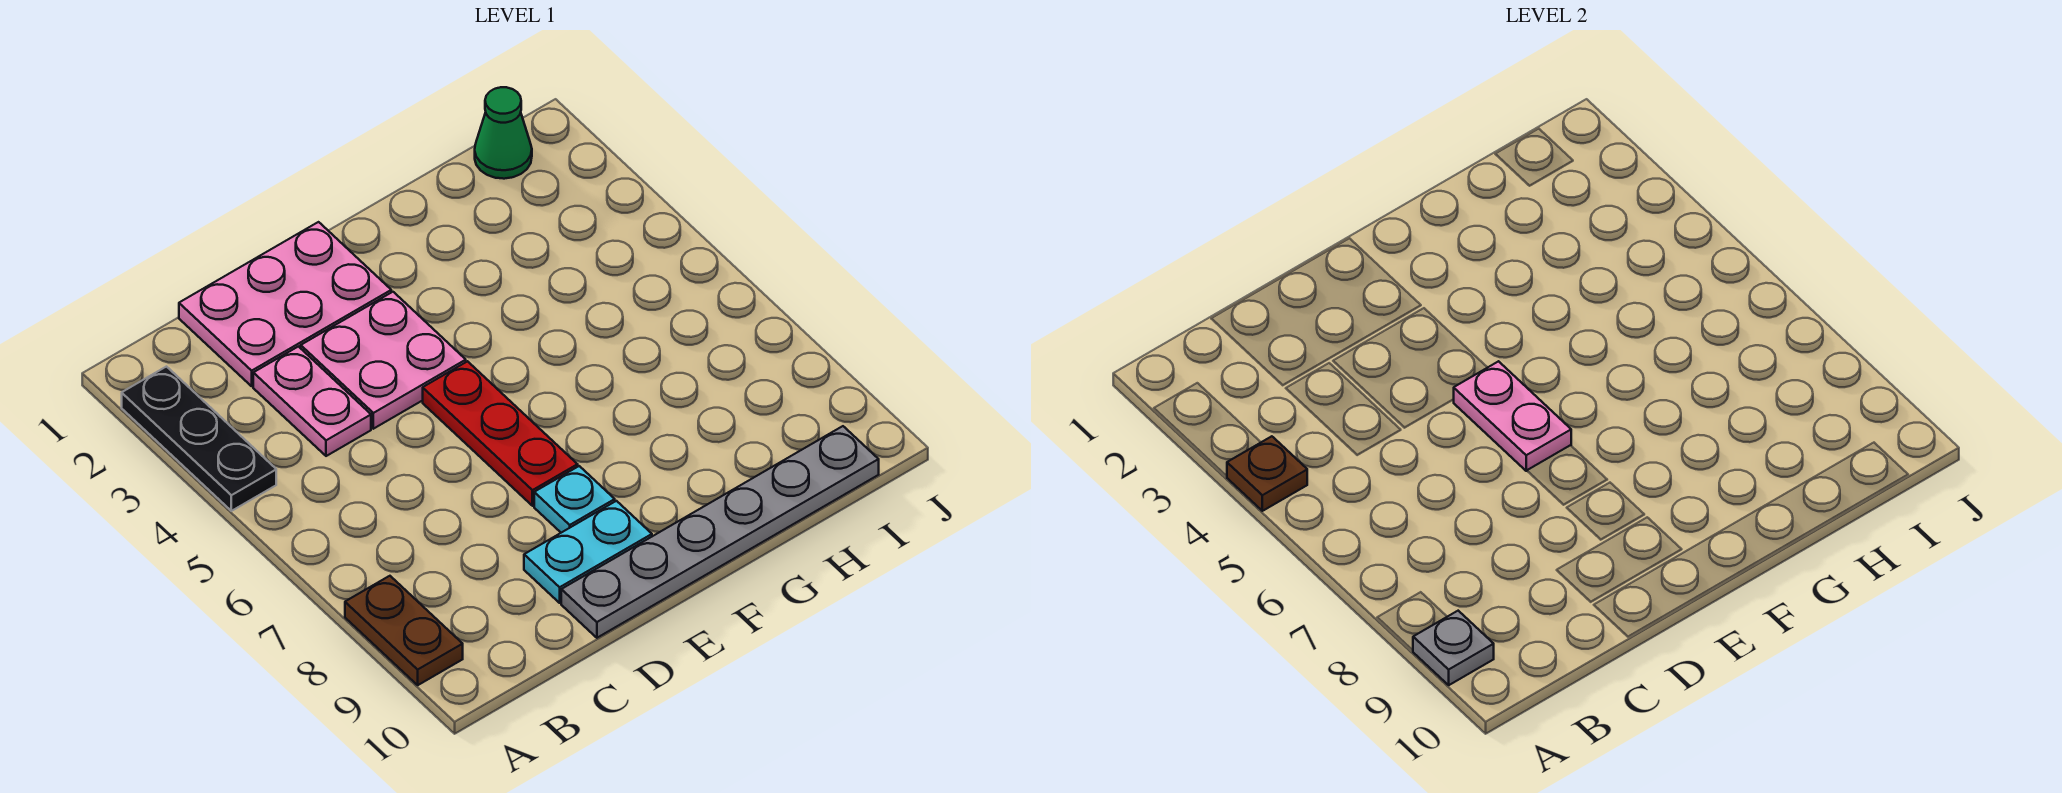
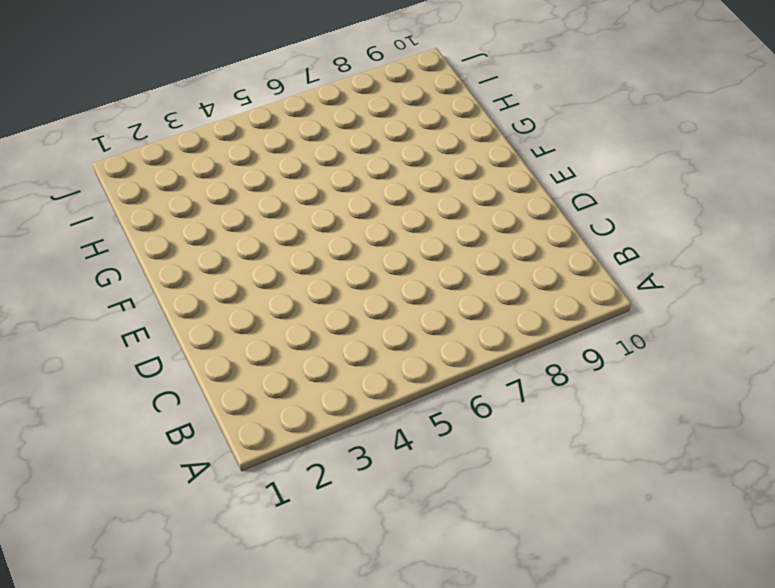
none -> black plate A2:A4 level 1
none -> brown plate A8:A9 level 1
none -> pink plate C1:E2 level 1

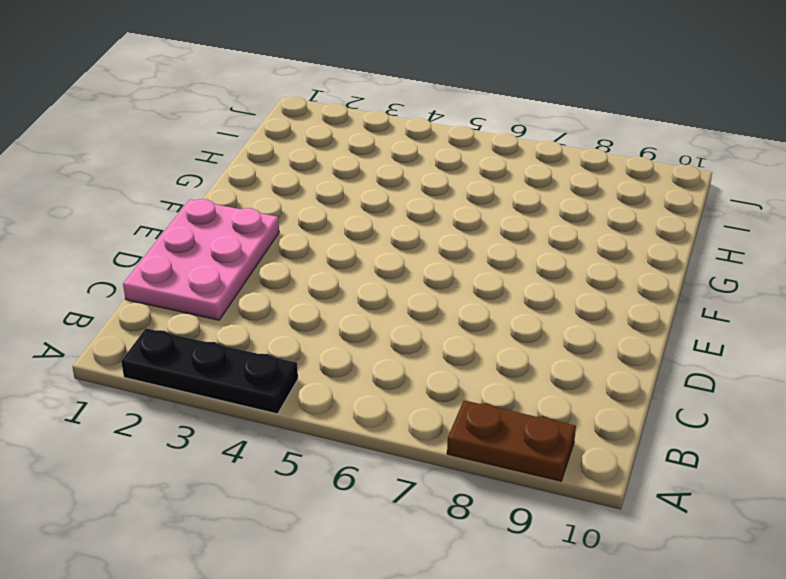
none -> pink plate C3:C4 level 1
none -> pink plate D3:E4 level 1
none -> cyan plate D9:E9 level 1

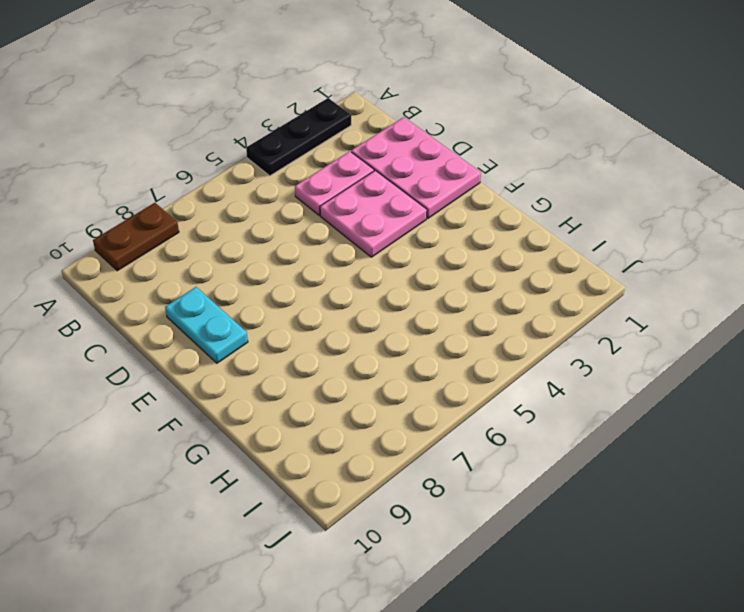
none -> grey plate D10:I10 level 1
none -> red plate E5:E7 level 1
none -> cyan plate E8 level 1

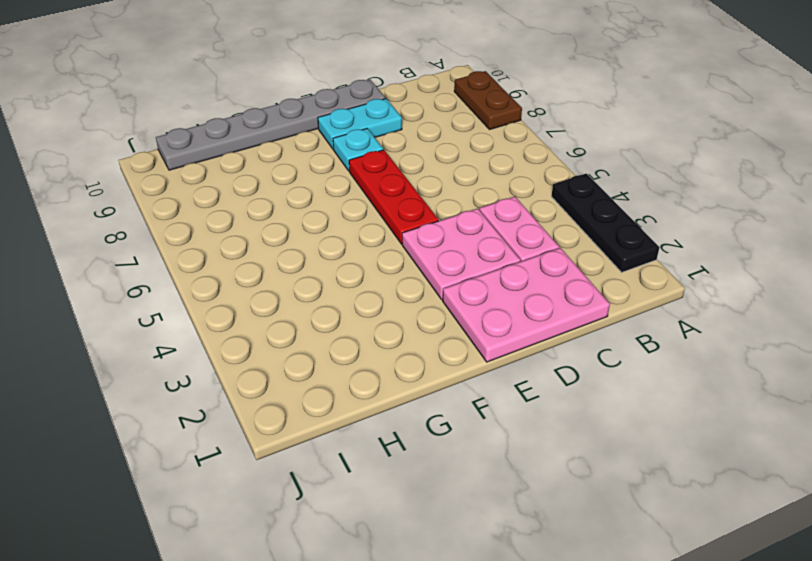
none -> green cone I1 level 1
none -> brown plate A4 level 2
none -> grey plate A9 level 2

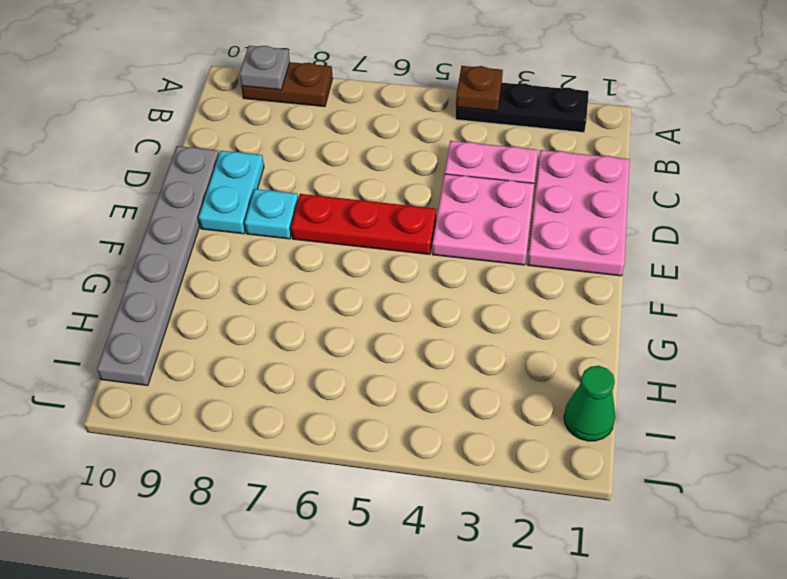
none -> pink plate E5:E6 level 2

